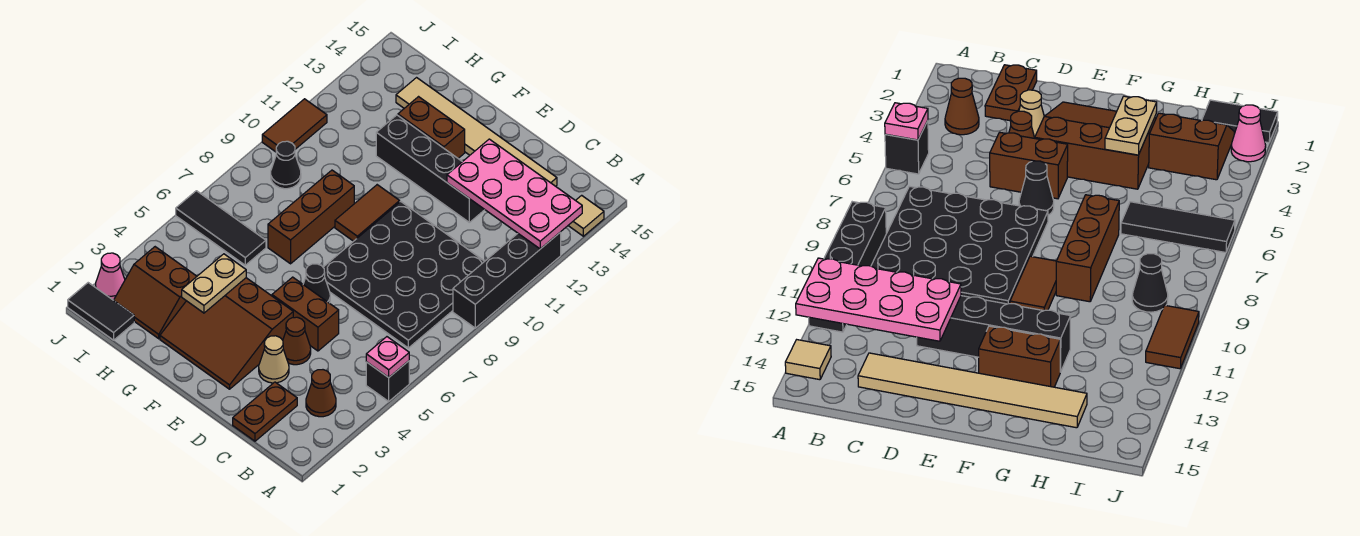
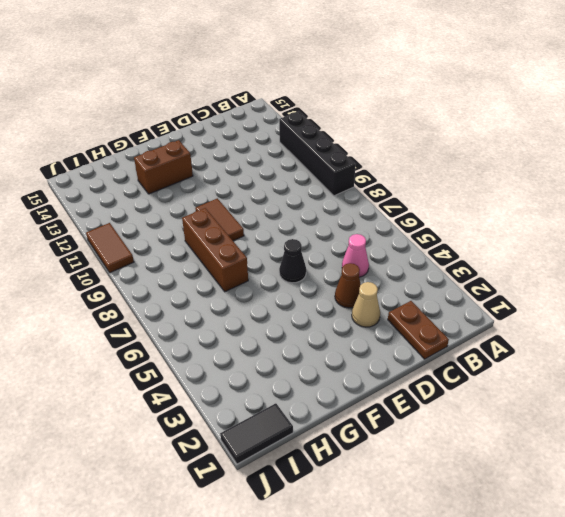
pink cone C5 level 1 -> pink cone J2 level 1
none -> black brick A5 level 1
none -> tan tile A14 level 1
none -> brown cone B3 level 1

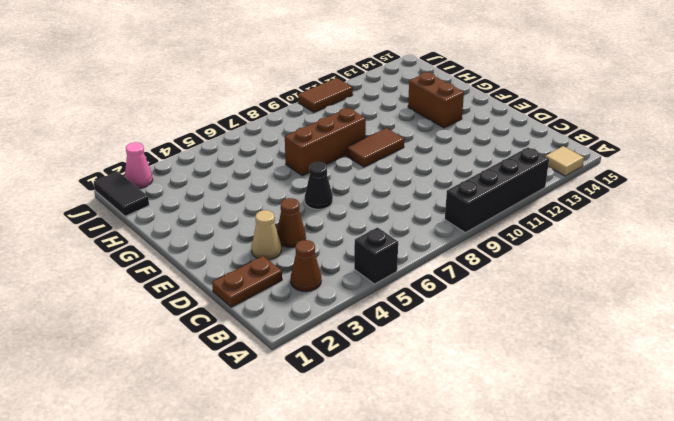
none -> black plate B7:E10 level 1
none -> tan tile C14:H14 level 1
none -> brown brick D5:E5 level 1

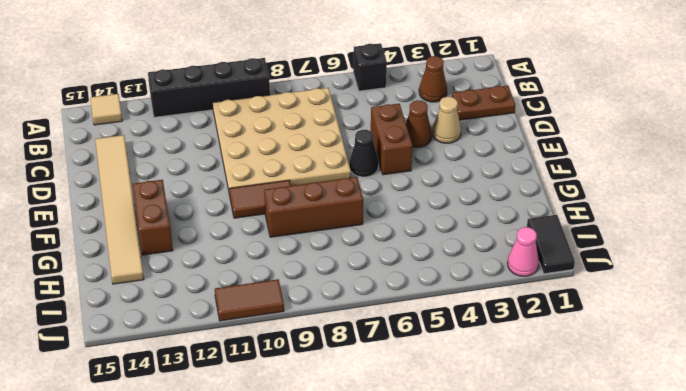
tan plate B7:E10 level 1 -> black plate B7:E10 level 1
none -> black brick D12:G12 level 1
none -> brown slope E2:G4 level 1 top 4
none -> brown slope H2:I3 level 1 top 3

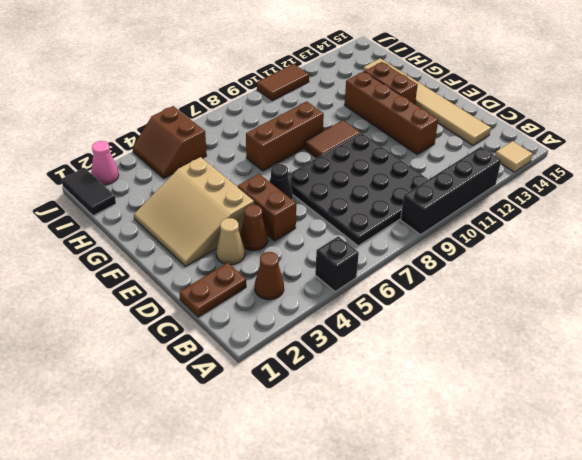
brown brick D12:G12 level 1 -> black brick D12:G12 level 1
tan slope E2:G4 level 1 top 4 -> brown slope E2:G4 level 1 top 4
brown slope I4:J5 level 1 top 5 -> brown slope H2:I3 level 1 top 3
none -> black tile H6:J6 level 1
none -> black cone I9 level 1
none -> pink plate A5 level 2

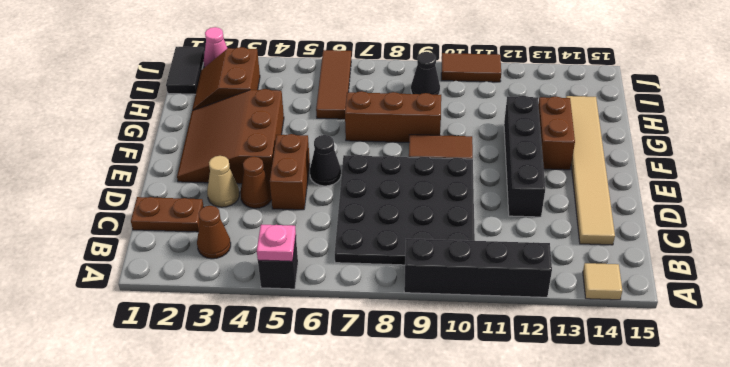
brown tile H6:J6 level 1 -> black tile H6:J6 level 1
none -> pink plate A12:D13 level 2
none -> tan plate G3:G4 level 2

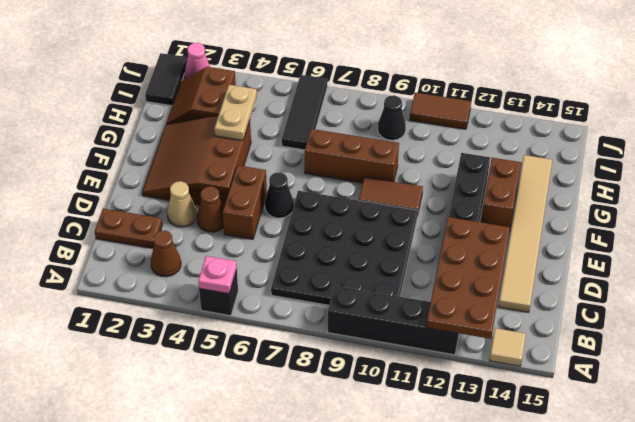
brown plate A12:D13 level 2 -> pink plate A12:D13 level 2
tan plate G4:H4 level 2 -> tan plate G3:G4 level 2

